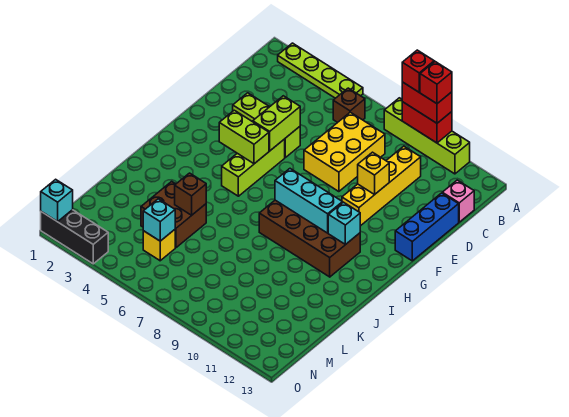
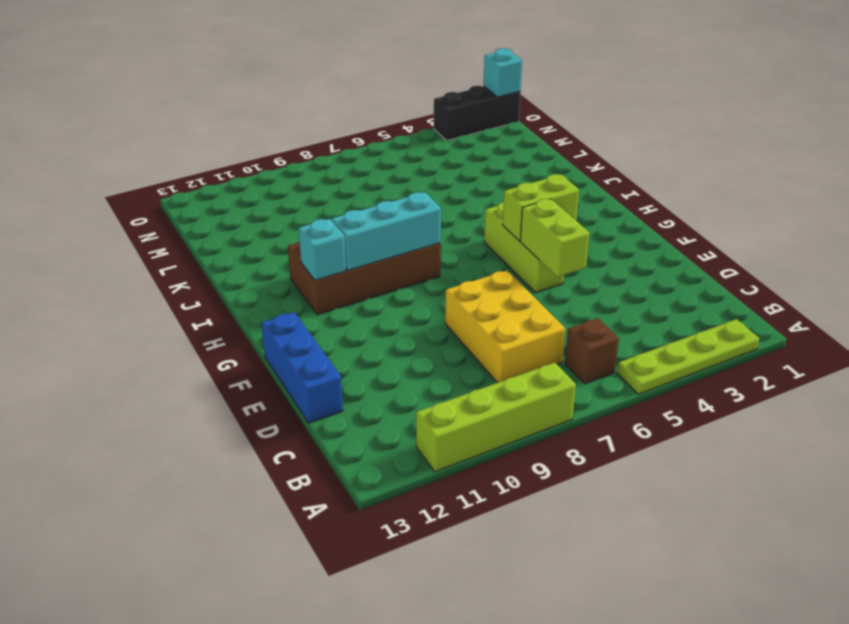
none -> yellow brick C10:F10 level 1
none -> pink brick C13 level 1
none -> lime brick E3:E5 level 1

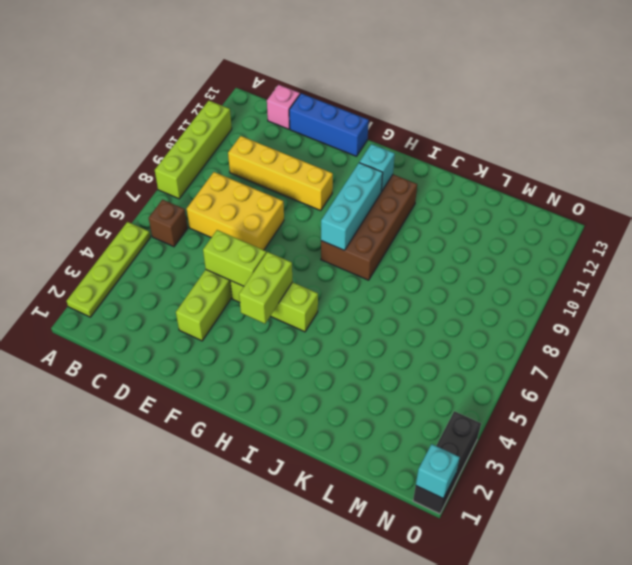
none -> brown brick K4:L5 level 1
none -> yellow brick M5 level 1
none -> red brick A9:A10 level 2

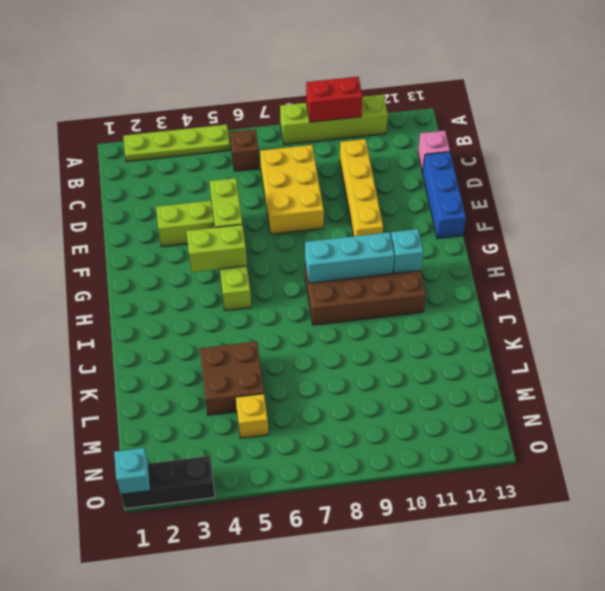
none -> yellow brick E10 level 2
none -> brown brick K5 level 2
none -> cyan brick M5 level 2

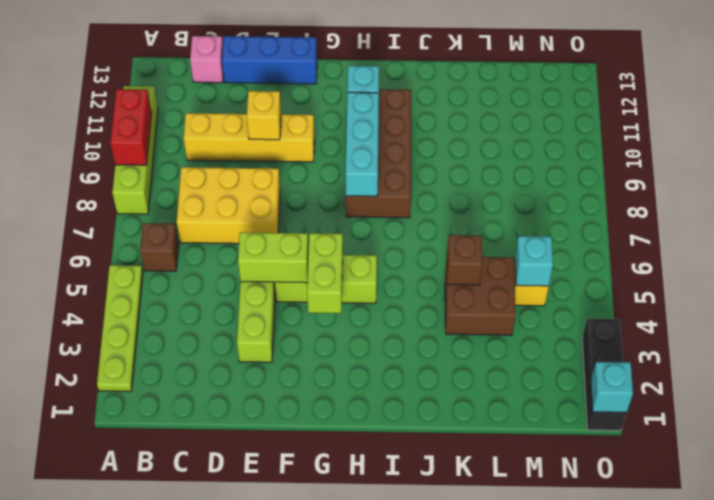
none -> red brick A9:A10 level 3
none -> red brick A9 level 4
none -> red brick A10 level 4

